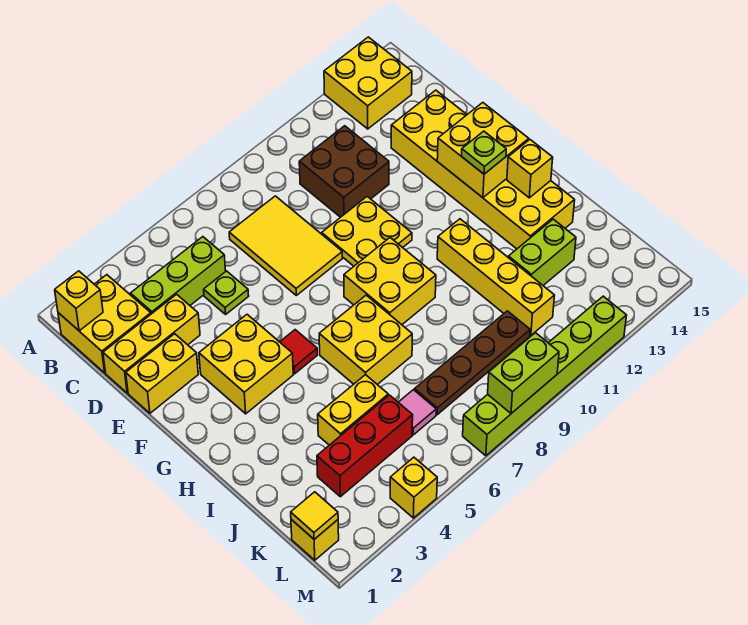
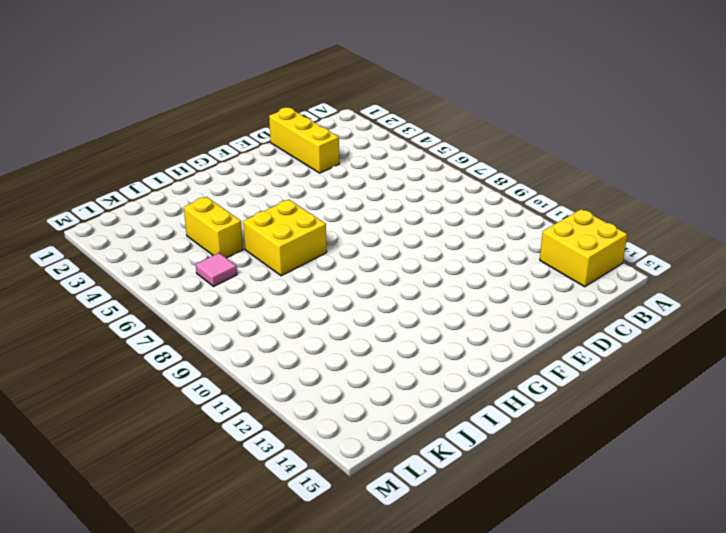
none -> yellow brick B1:C2 level 1
none -> lime brick C3:C5 level 1
none -> yellow tile C7:E8 level 1

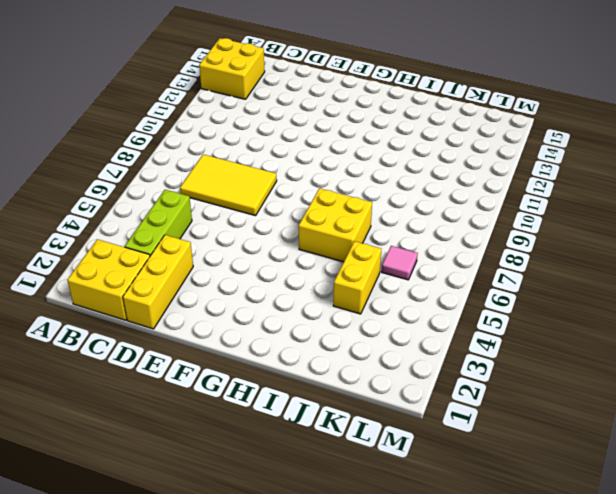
none -> brown brick C10:D11 level 1
none -> lime plate D5 level 1
none -> yellow brick D13:I14 level 1

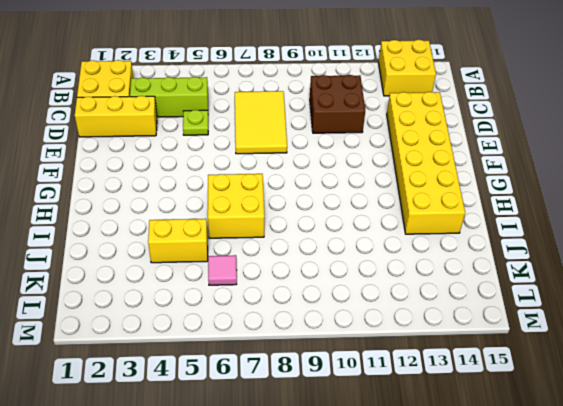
none -> yellow brick E1:E2 level 1
none -> yellow plate E9:F10 level 1
none -> yellow brick F3:G4 level 1

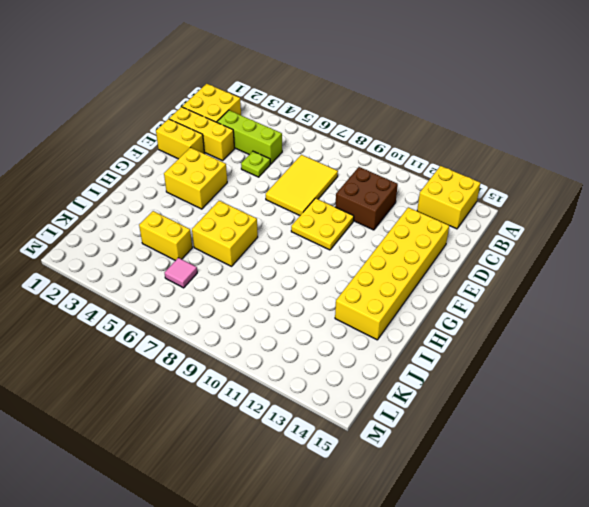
none -> red tile G5 level 1
none -> yellow brick G8:H9 level 1
none -> yellow brick H11:K11 level 1

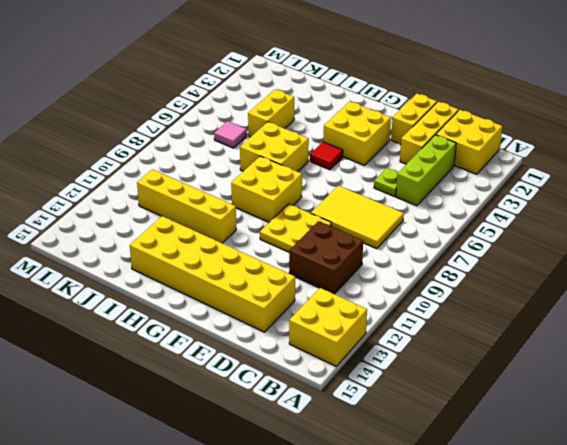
none -> lime brick J12:J13 level 1
none -> red brick K3:K5 level 1
none -> brown plate K7:K10 level 1

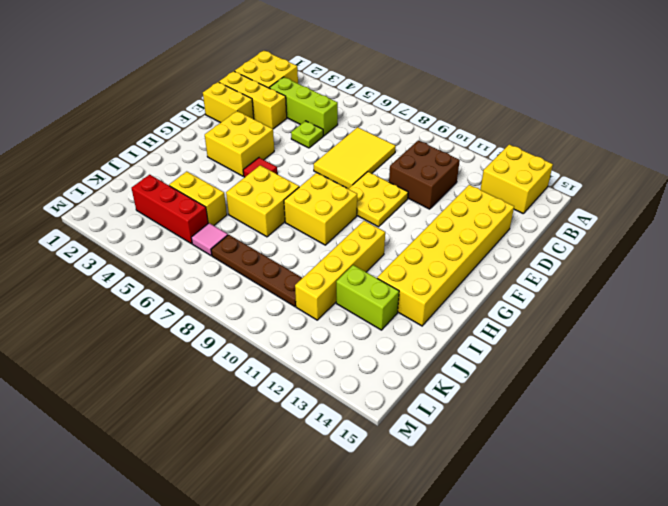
none -> yellow brick L1 level 1
none -> yellow brick M4 level 1
none -> lime brick M7:M12 level 1

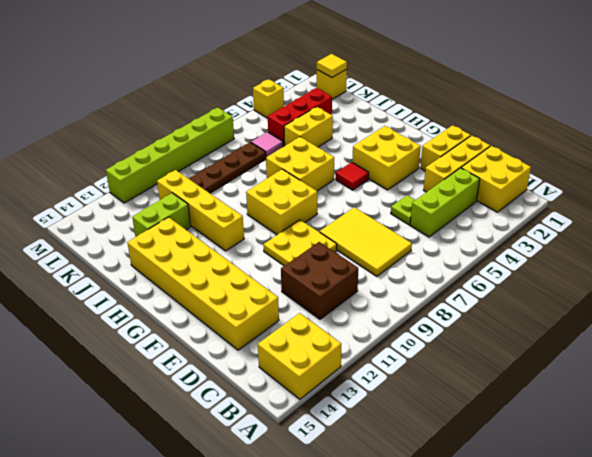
none -> yellow brick B1 level 2
none -> yellow brick F13:G14 level 2
none -> yellow brick H14 level 2

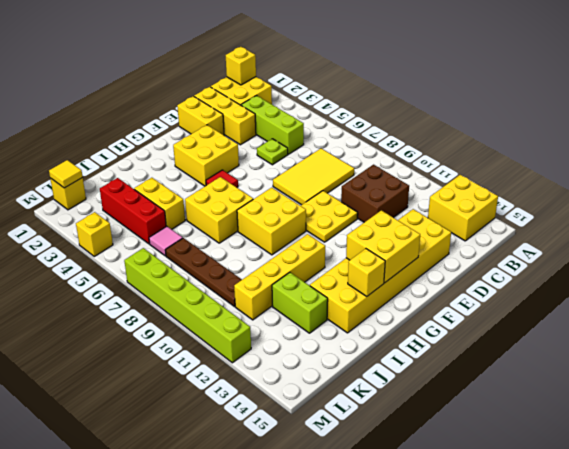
none -> lime brick M8:M9 level 2
none -> lime plate G13 level 3

